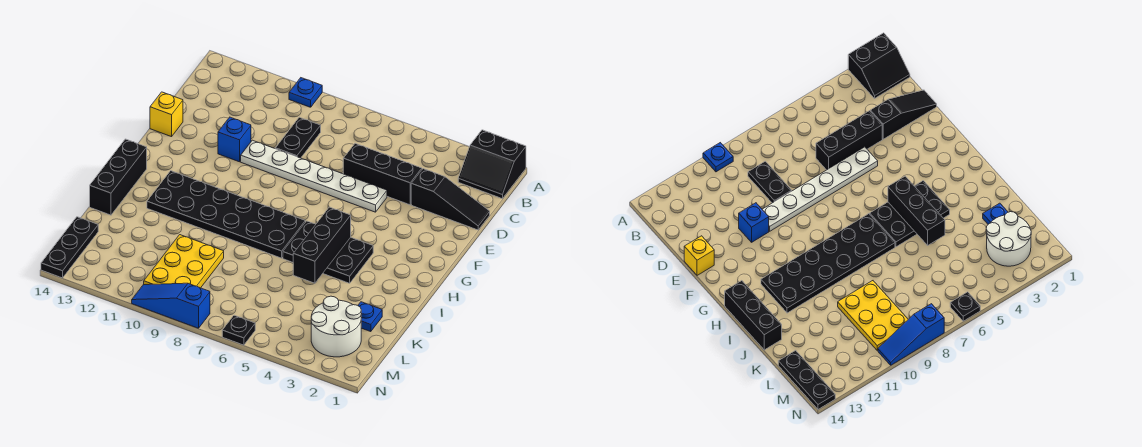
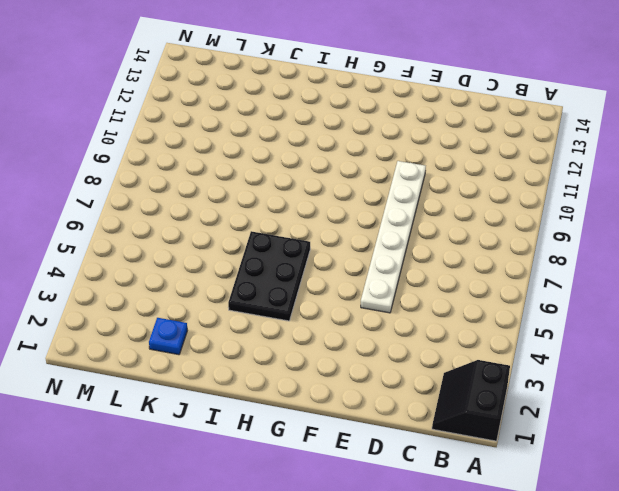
none -> blue plate A10 level 1
none -> black plate C9:D9 level 1
none -> black slope D1:D3 level 1 top 3

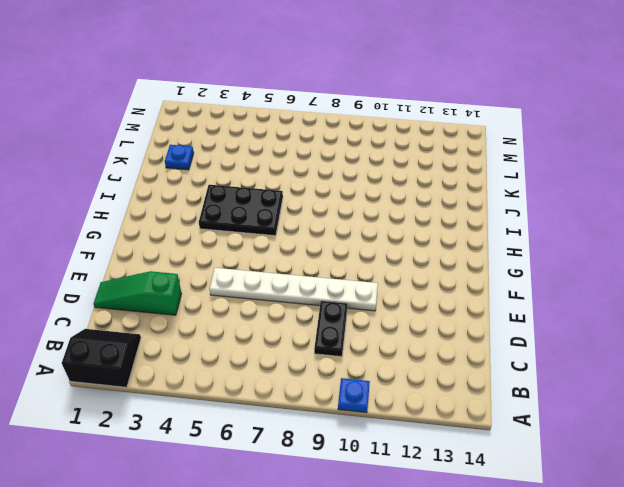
green slope D1:D3 level 1 top 3 -> black slope D1:D3 level 1 top 3
none -> black brick D4:D6 level 1
none -> blue brick E11 level 1
none -> yellow brick E14 level 1

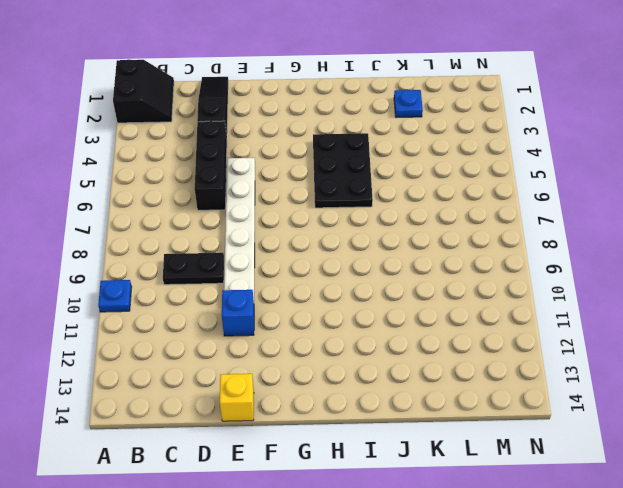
none -> black plate H7:I12 level 1
none -> black brick H14:J14 level 1
none -> yellow plate K9:M10 level 1

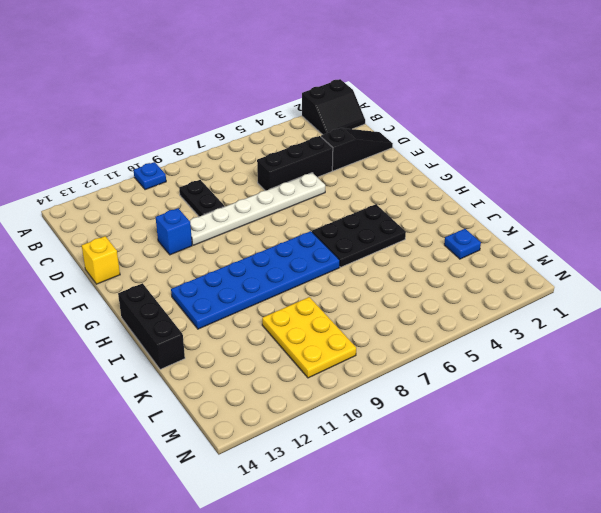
blue plate H7:I12 level 1 -> black plate H7:I12 level 1
none -> white round brick L2:M3 level 1
none -> black plate L14:N14 level 1
none -> black plate N6 level 1

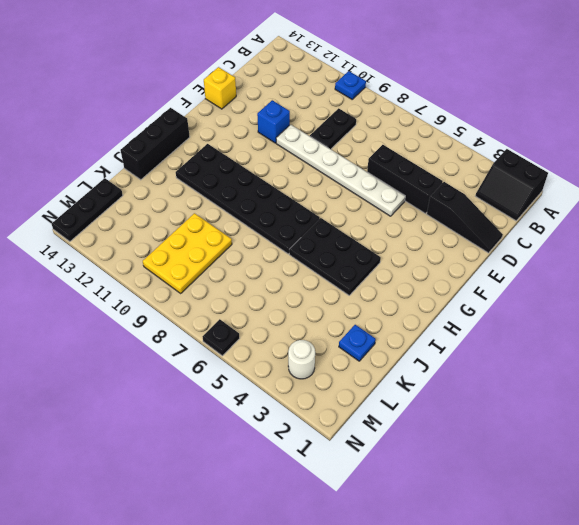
white round brick M3 level 1 -> white round brick L2:M3 level 1
none -> blue slope N8:N10 level 1 top 8
none -> black brick H5:J5 level 2

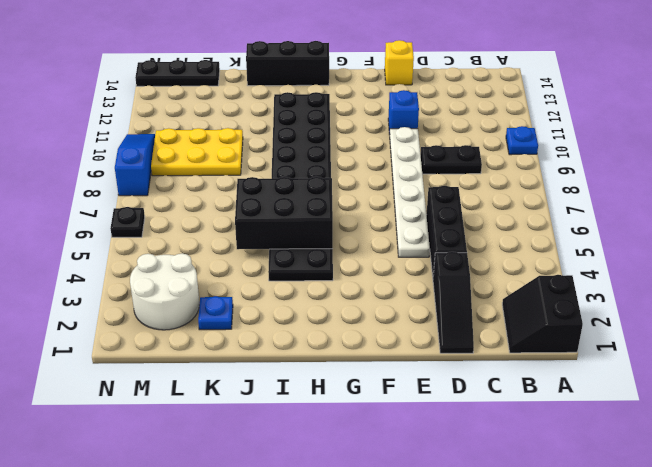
black brick H5:J6 level 2 -> black brick H5:J5 level 2

